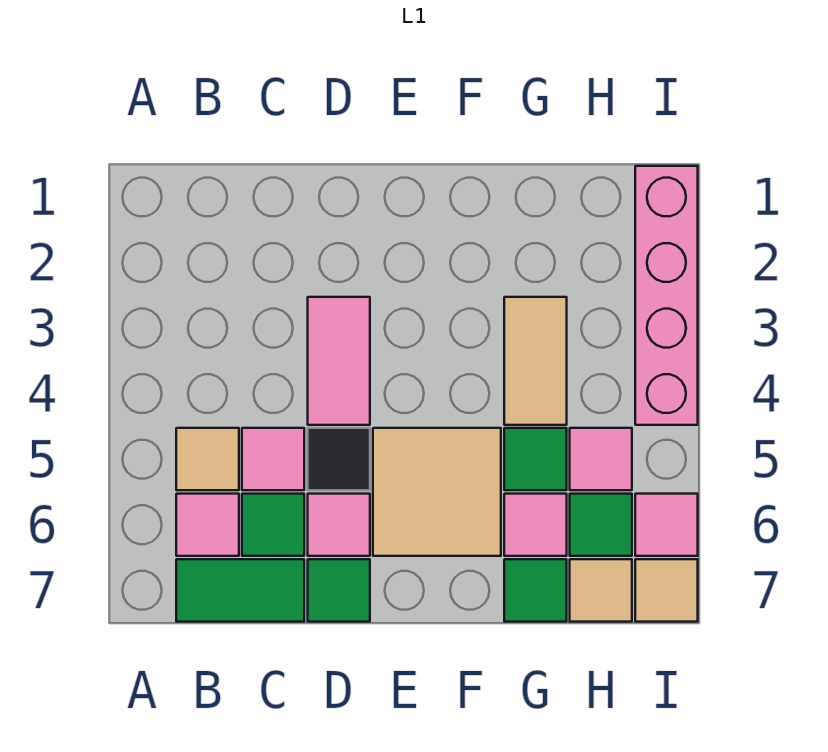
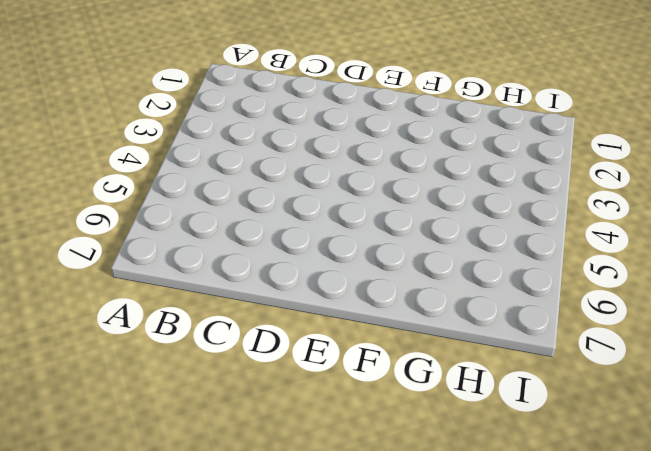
none -> tan tile B5 level 1
none -> pink tile B6 level 1
none -> green tile B7:C7 level 1

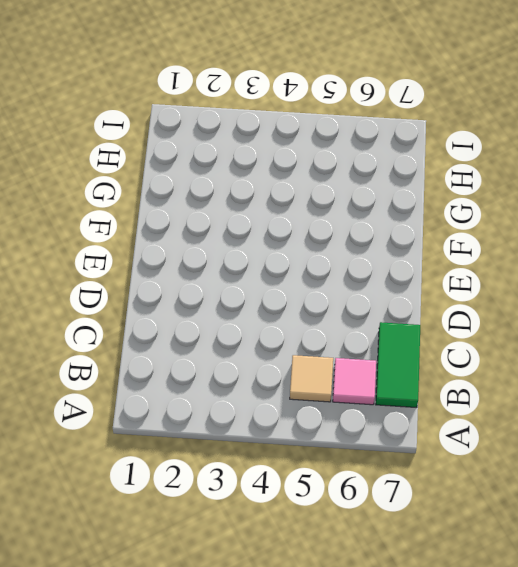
none -> pink tile C5 level 1
none -> green tile C6 level 1
none -> pink tile D3:D4 level 1

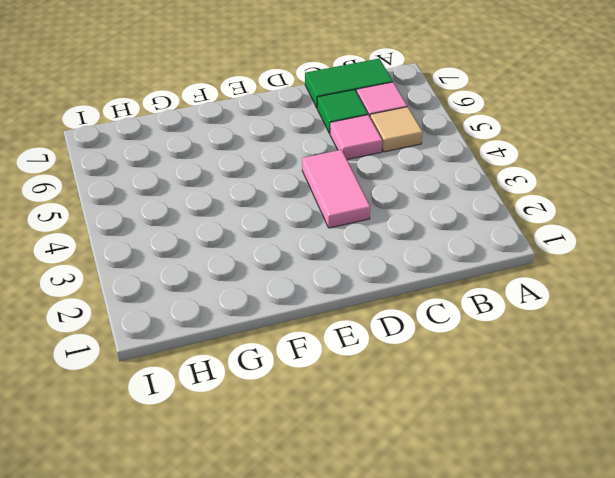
none -> black tile D5 level 1
none -> pink tile D6 level 1
none -> green tile D7 level 1

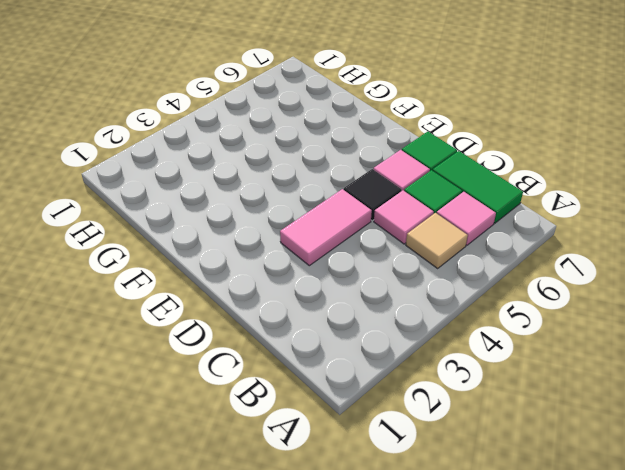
none -> tan tile E5:F6 level 1
none -> tan tile G3:G4 level 1
none -> green tile G5 level 1

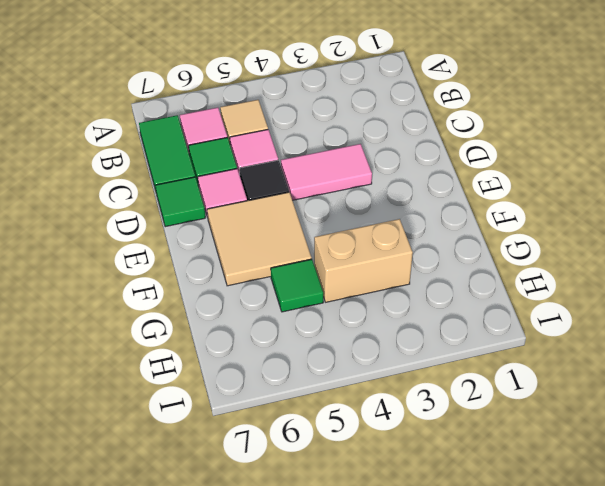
tan brick G3:G4 level 1 -> tan tile G3:G4 level 1
none -> pink tile G6 level 1
none -> green tile G7 level 1
none -> pink tile H5 level 1

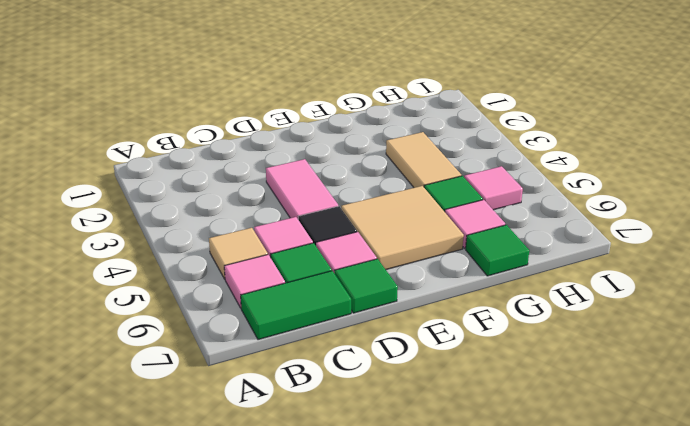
none -> green tile H6 level 1
none -> tan tile H7 level 1
none -> pink brick I1:I4 level 1

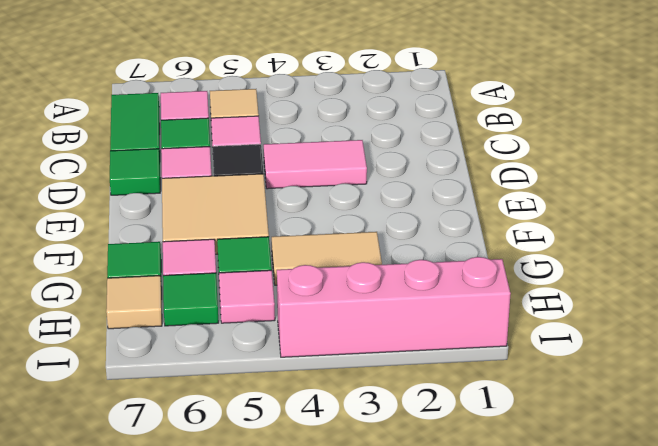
none -> pink tile I6 level 1
none -> tan tile I7 level 1

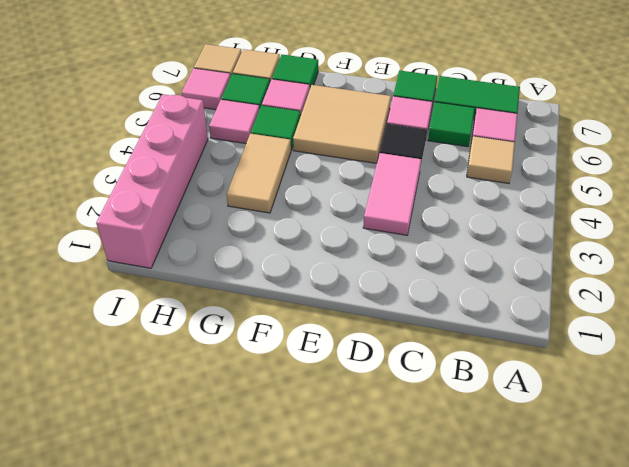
none -> pink tile C5 level 1

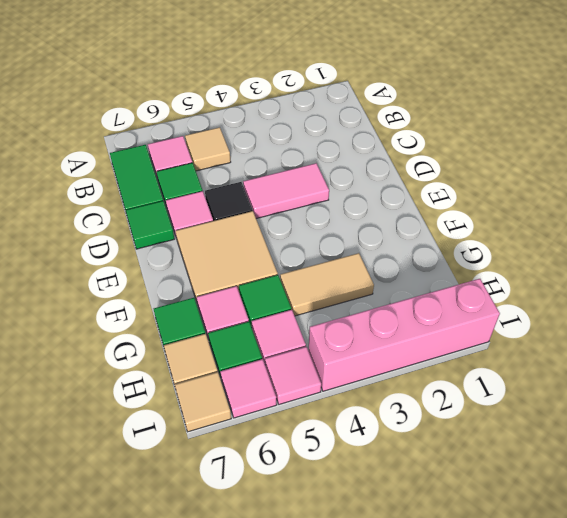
pink tile I5 level 1 -> pink tile C5 level 1

